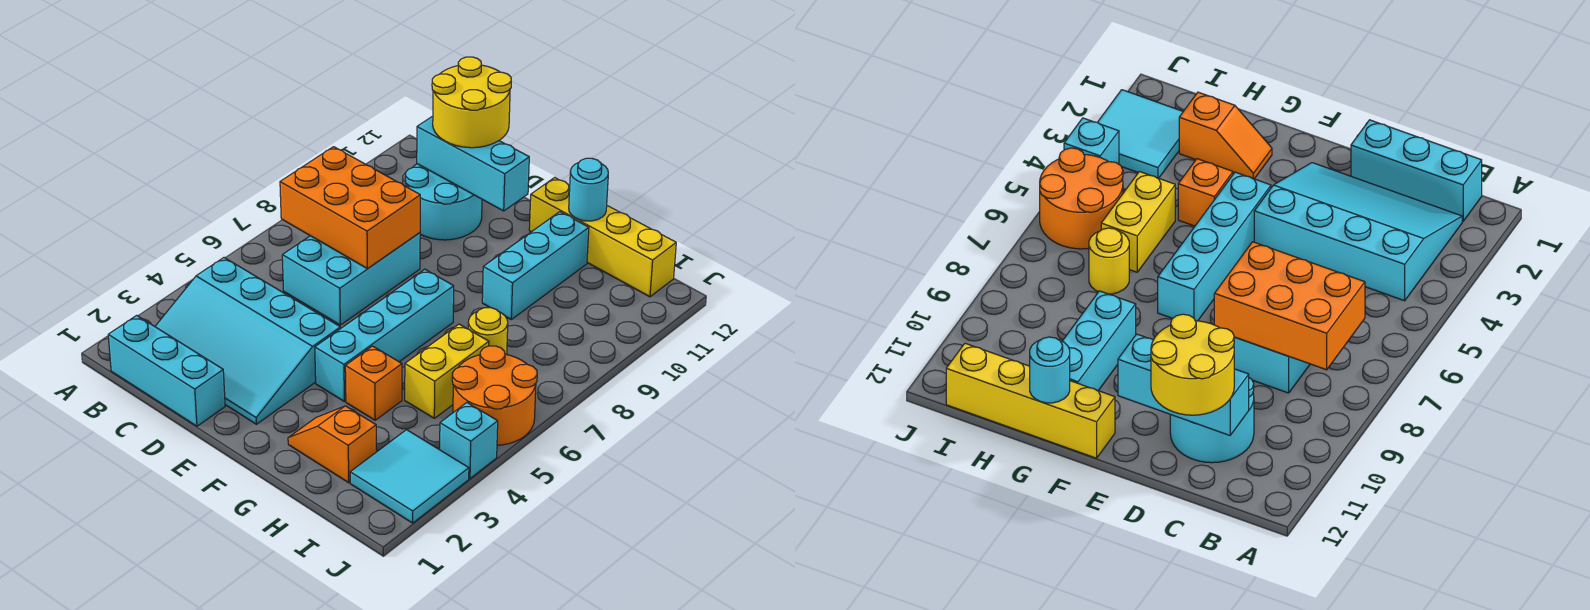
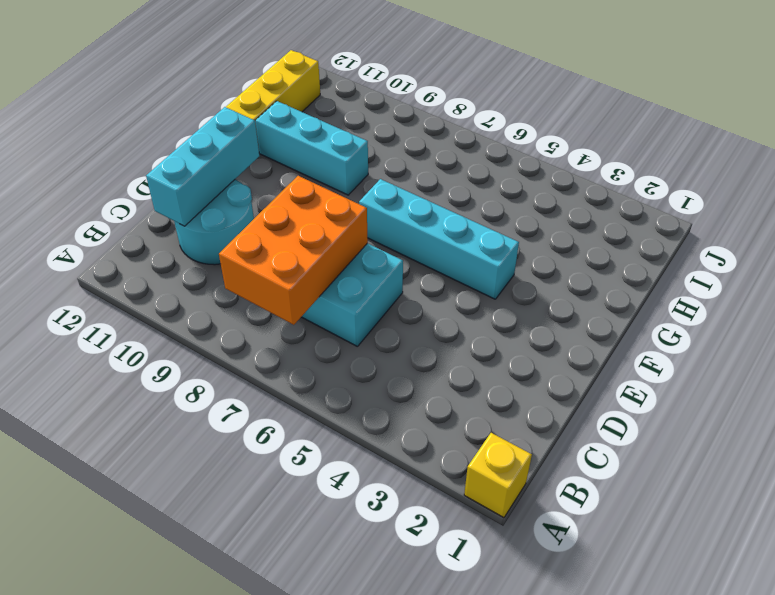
yellow brick A1 level 1 -> none
none -> cyan brick B1:D1 level 1
none -> cyan slope B2:E4 level 1 top 4
none -> orange slope G2:H2 level 1 top H

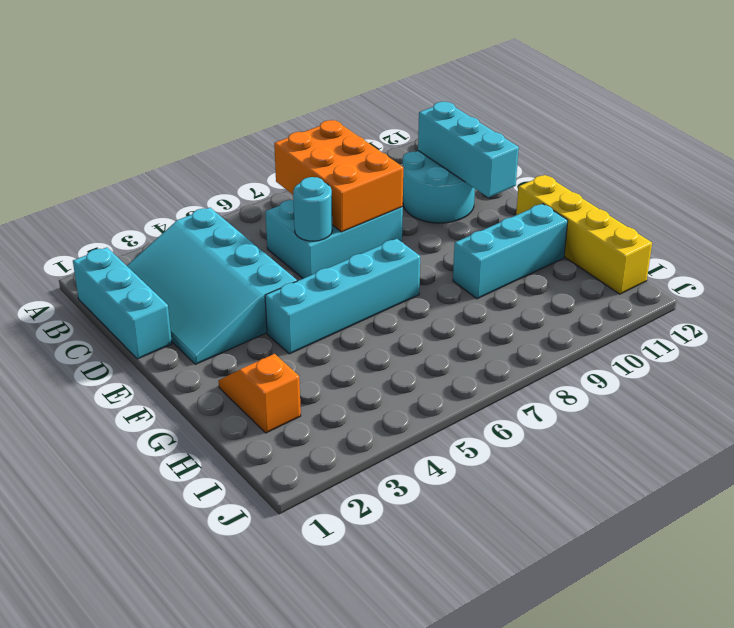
cyan round brick D6 level 2 -> cyan round brick G12 level 2
none -> orange brick G4 level 1
none -> yellow brick H5:H6 level 1
none -> yellow round brick H7 level 1

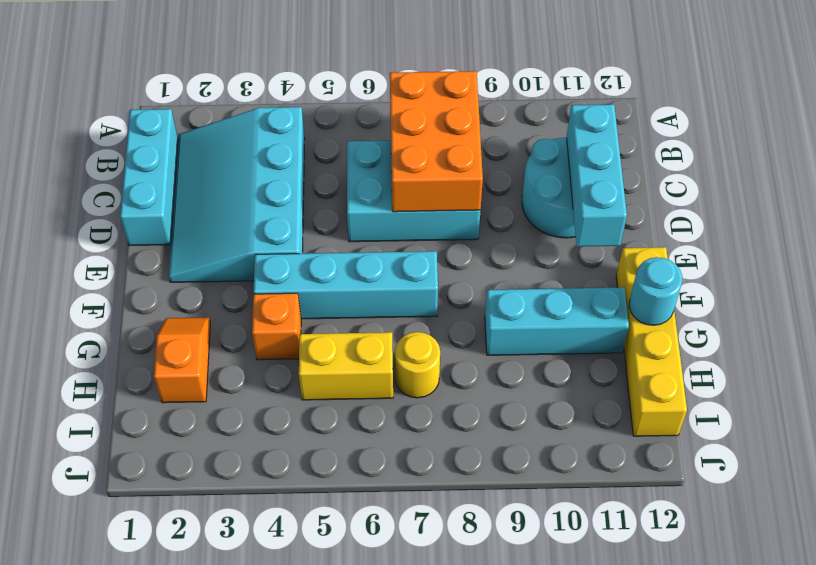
none -> cyan tile I2:J3 level 1
none -> orange round brick I5:J6 level 1
none -> cyan brick J4 level 1

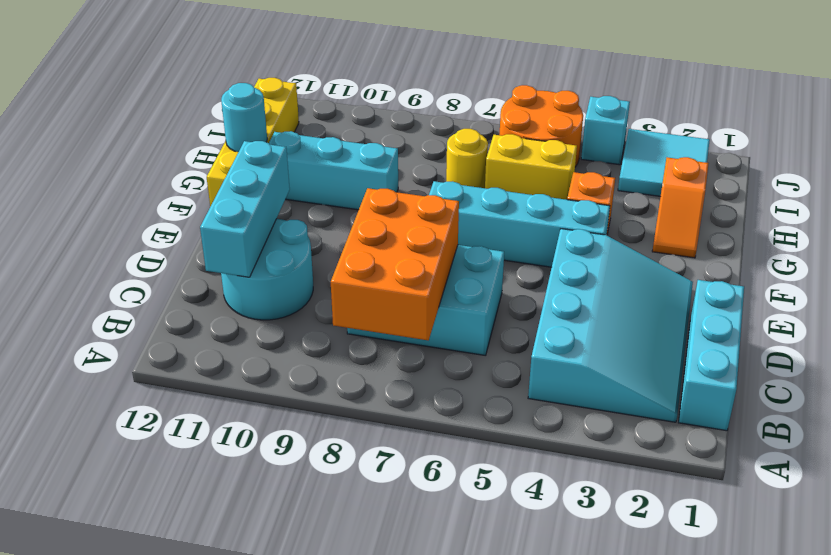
none -> yellow round brick C11:D12 level 3

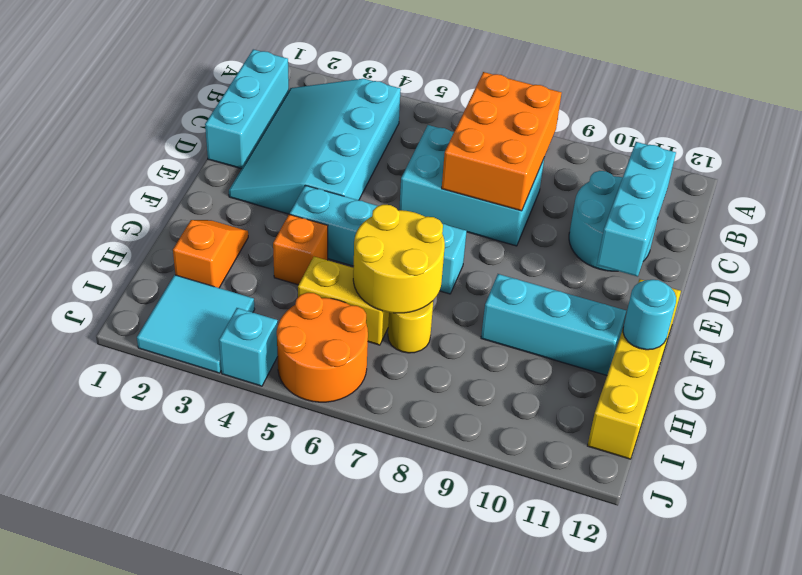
yellow round brick G6:H7 level 2 -> yellow round brick C11:D12 level 3

